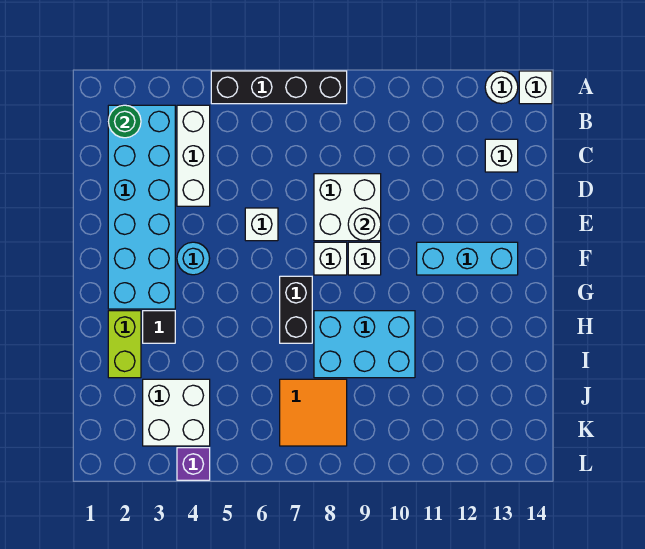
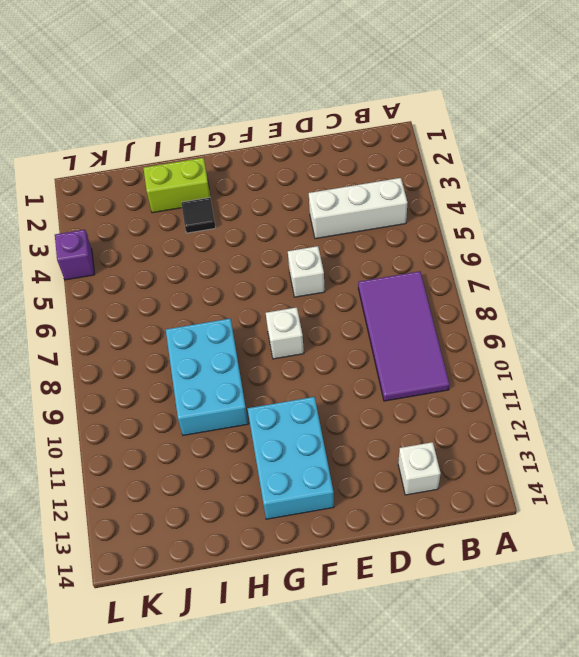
purple tile B7:C10 level 1 -> none
cyan brick F11:G13 level 1 -> cyan brick F11:F13 level 1
none -> black brick A5:A8 level 1
none -> white round brick A13 level 1
none -> white brick A14 level 1

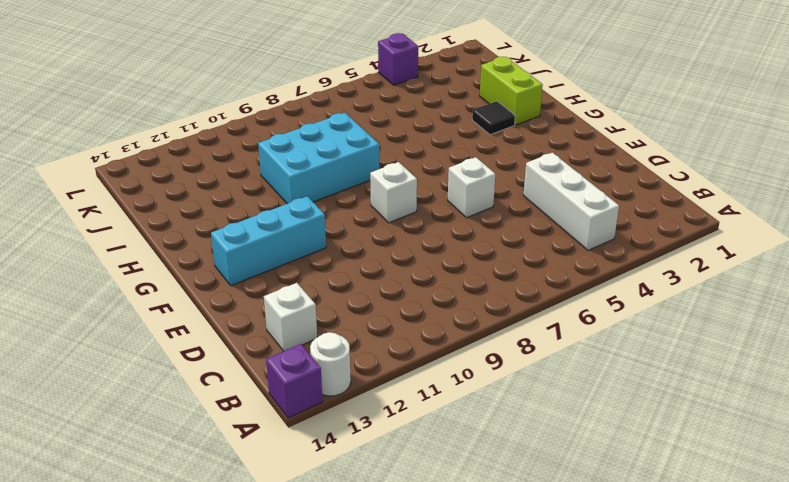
purple brick A14 level 1 -> white brick A14 level 1
none -> black brick A5:A8 level 1
none -> cyan brick B2:G3 level 1
none -> white brick D8:E9 level 1

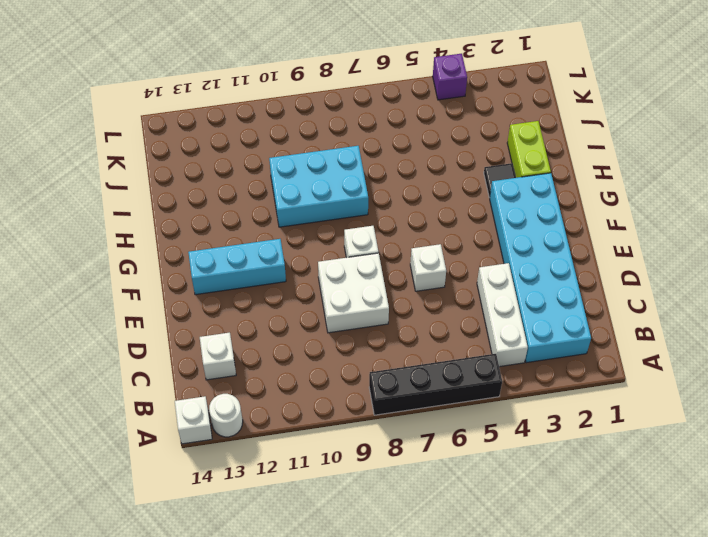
none -> cyan round brick F4 level 1
none -> white brick F9 level 1
none -> black brick G7:H7 level 1

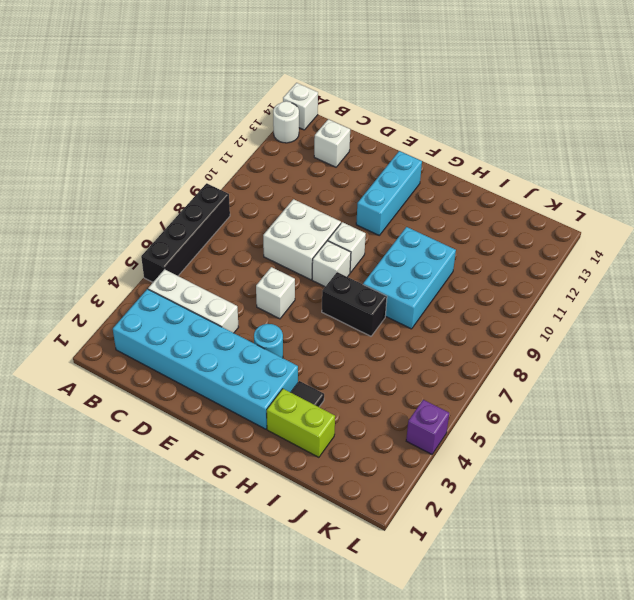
none -> white brick J3:K4 level 1
none -> orange tile J7:K8 level 1
none -> green round brick B2 level 2

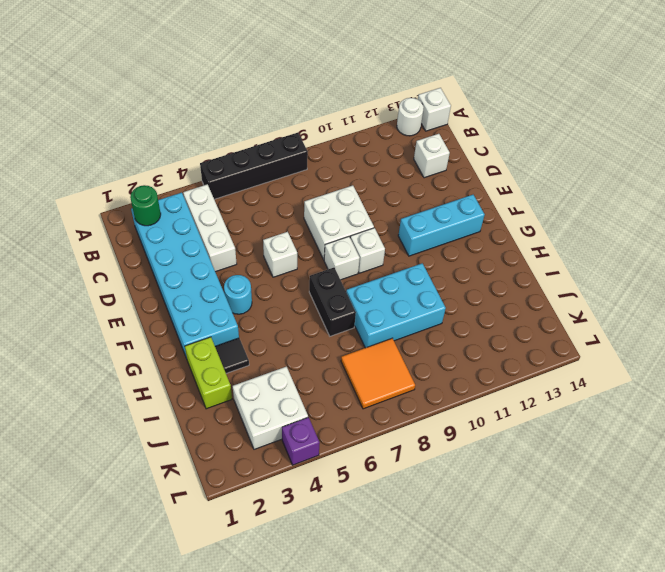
none -> white round brick E9 level 2

